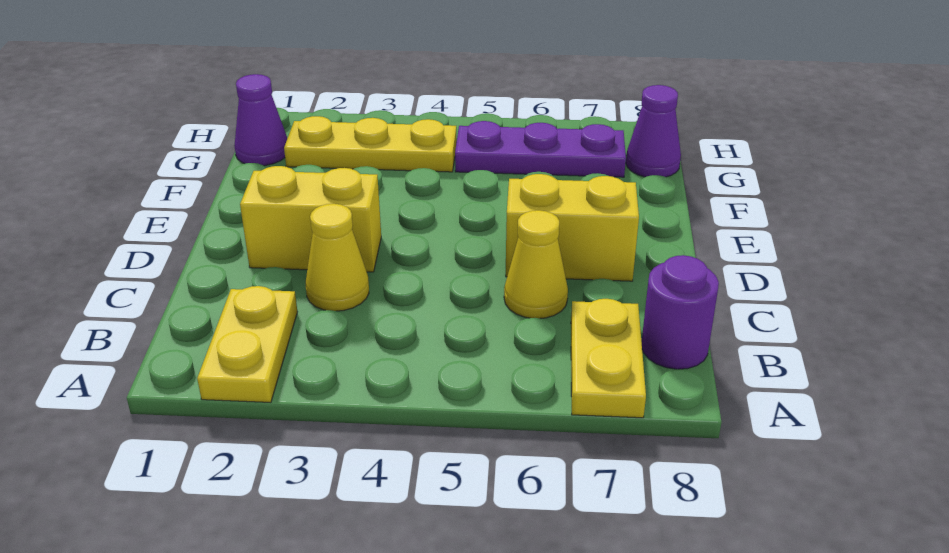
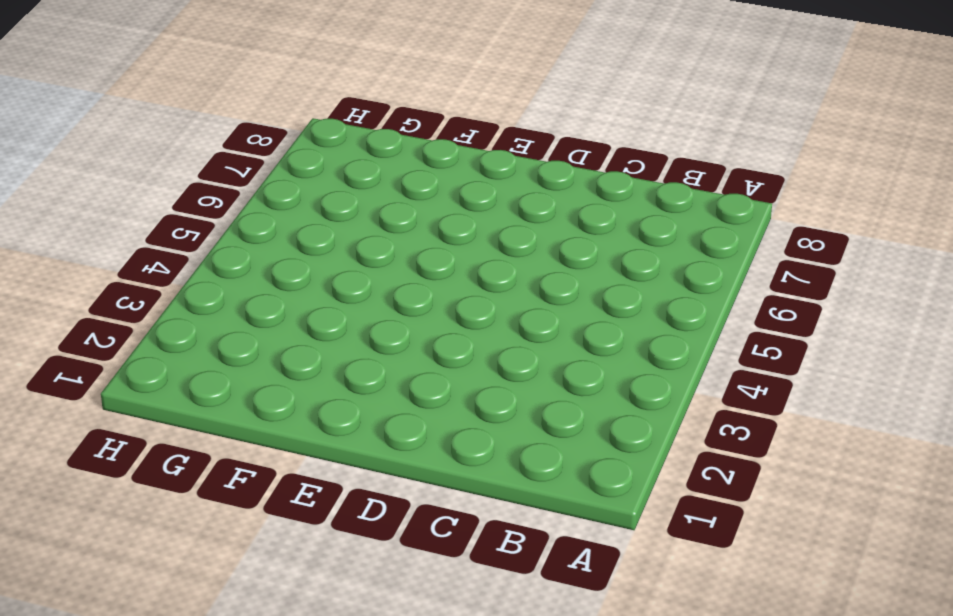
none -> yellow plate A2:B2 level 1
none -> yellow plate A7:B7 level 1

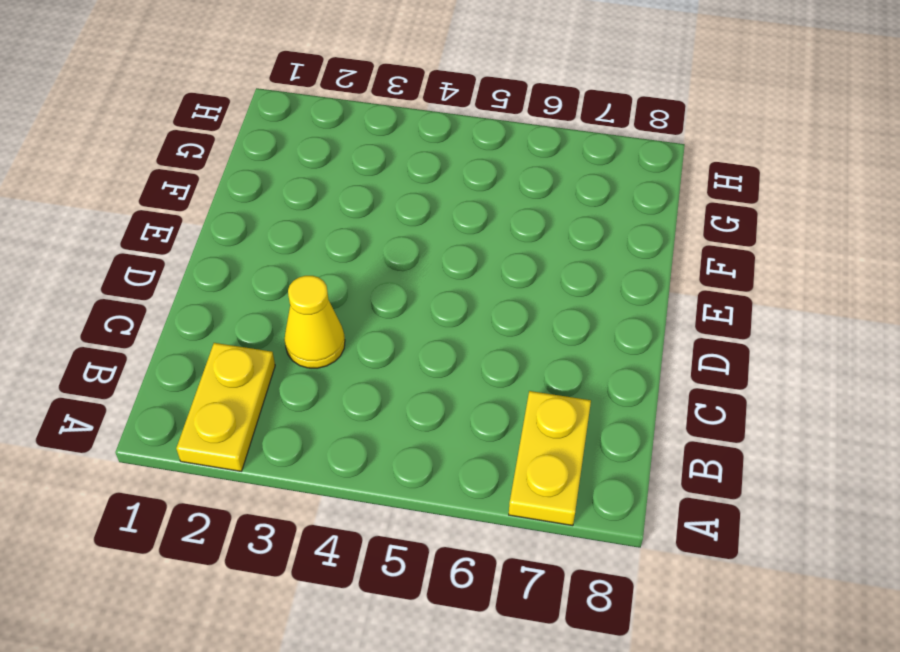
none -> purple round brick B8 level 1
none -> yellow cone C6 level 1

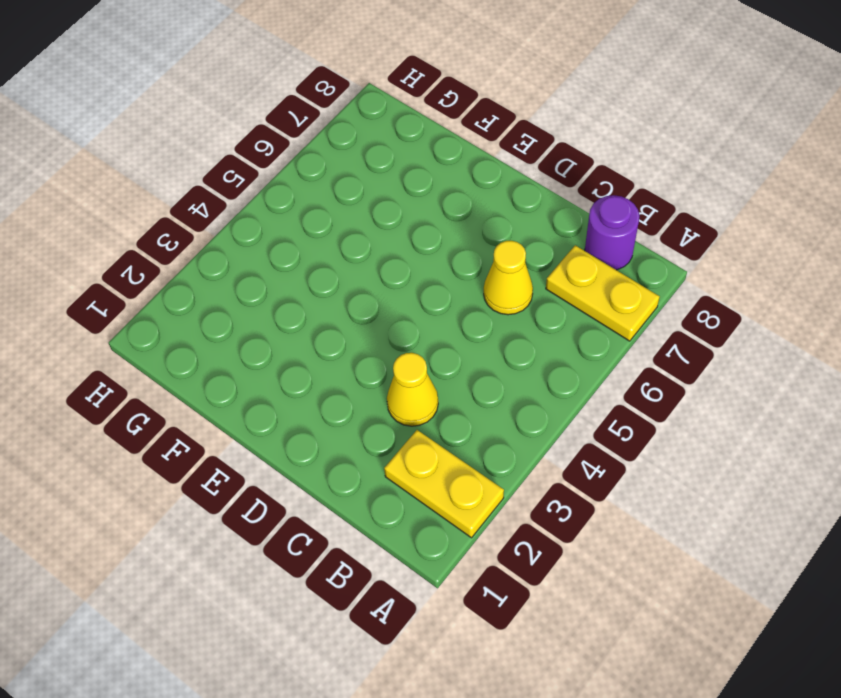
none -> yellow brick D2:D3 level 1
none -> yellow brick D6:D7 level 1

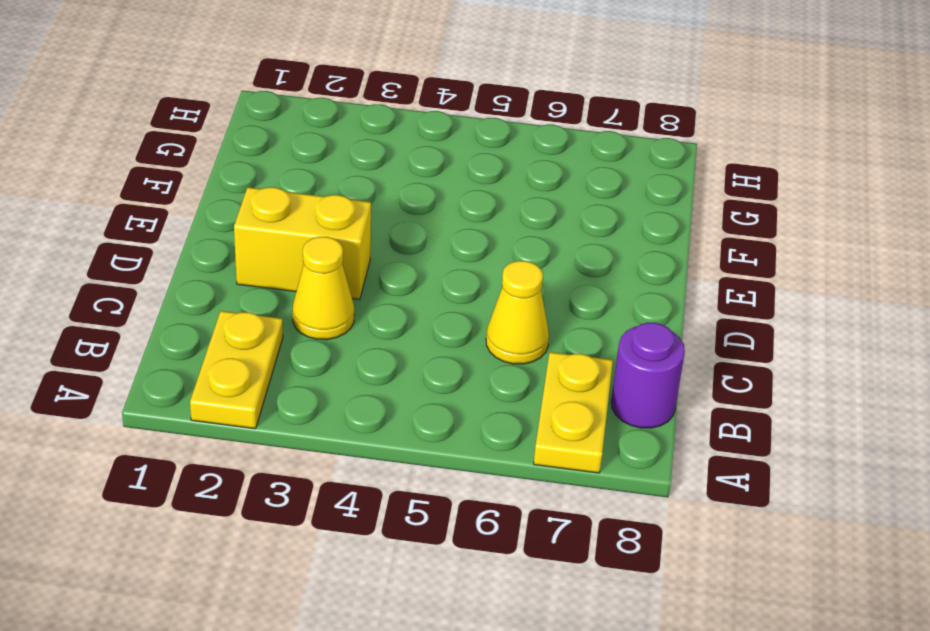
none -> yellow brick D6:D7 level 1
none -> purple cone G1 level 1

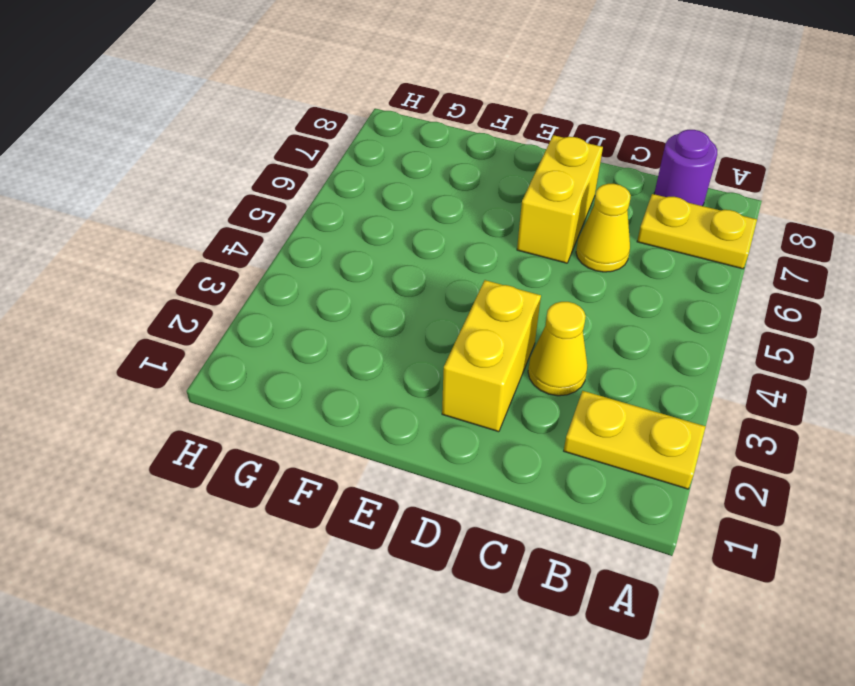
none -> purple cone G1 level 1
none -> yellow plate G2:G4 level 1

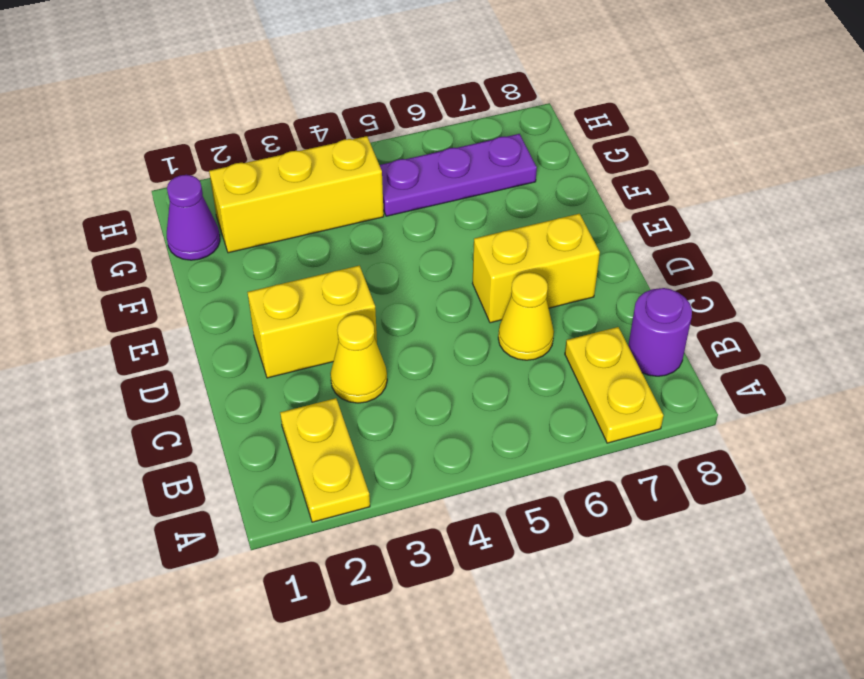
yellow brick G2:G4 level 1 -> yellow plate G2:G4 level 1
none -> purple cone G8 level 1

